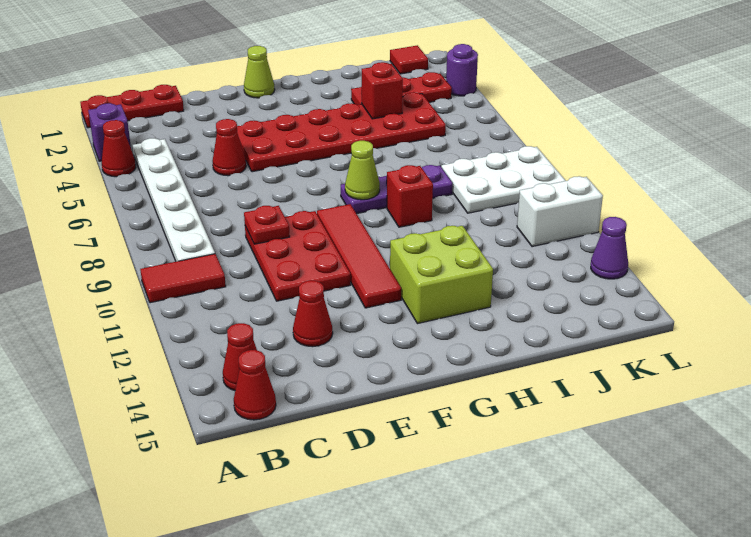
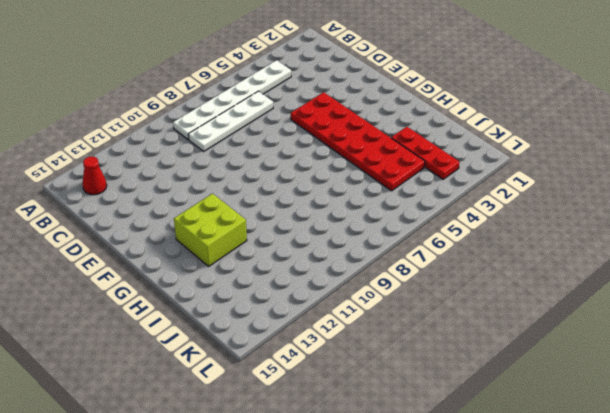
white plate C6:C9 level 1 -> none
none -> red plate A1:C1 level 1
none -> purple brick A3 level 1
none -> red cone A4 level 1

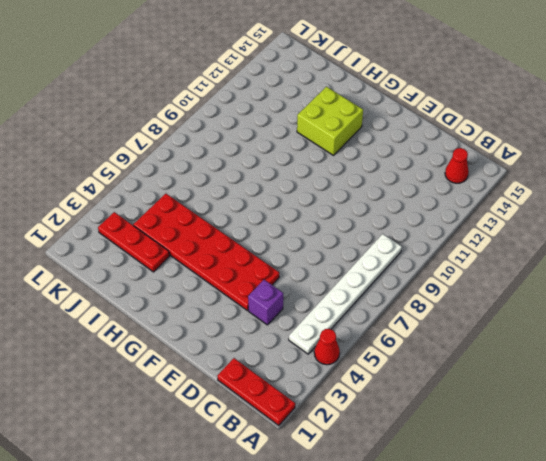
purple brick D4 level 1 -> purple brick A3 level 1
none -> red tile A10:B10 level 1
none -> red cone B15 level 1
none -> red cone D5 level 1

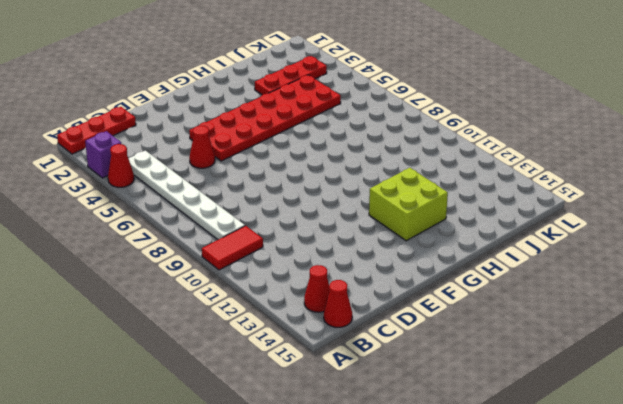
none -> red plate D9:E11 level 1
none -> red cone D13 level 1
none -> lime cone F1 level 1

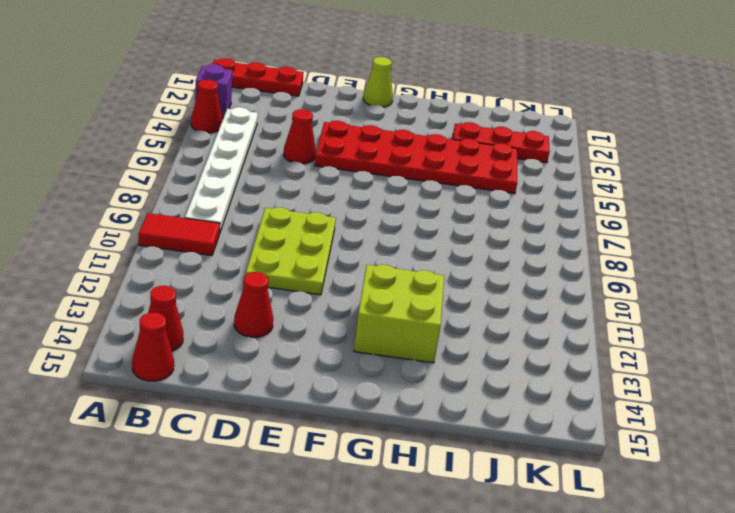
lime plate D9:E11 level 1 -> red plate D9:E11 level 1
none -> red tile F9:F12 level 1
none -> purple plate G8:I8 level 1
none -> red brick H9 level 1

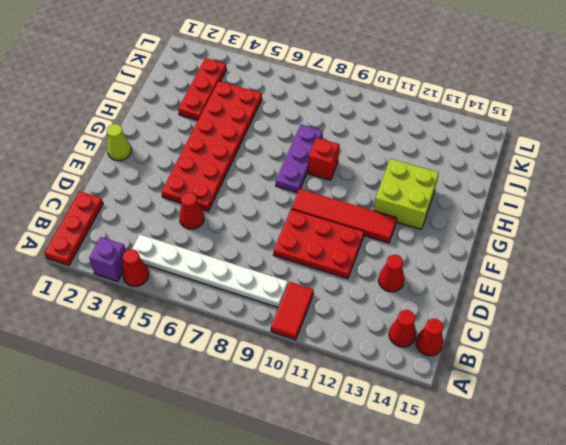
none -> white plate J8:L9 level 1
none -> red tile K1 level 1
none -> white brick K11:L11 level 1

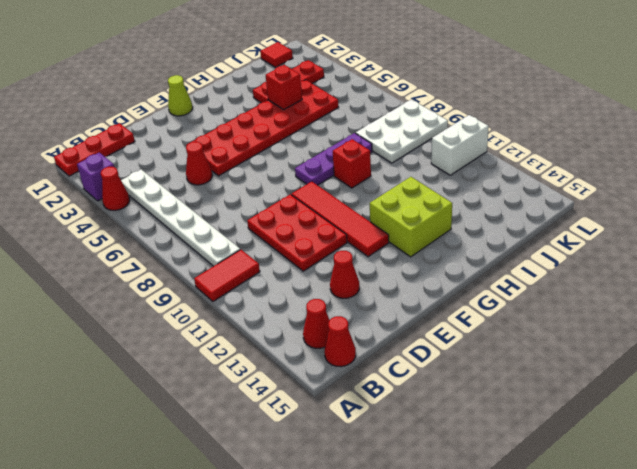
none -> purple round brick L3 level 1
none -> purple cone L13 level 1
none -> red plate D9 level 2

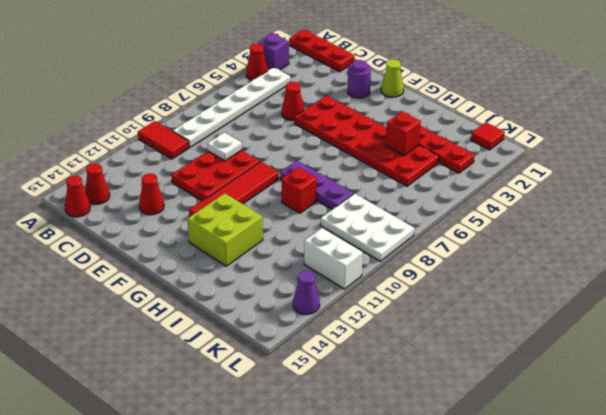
white plate D9 level 2 -> red plate D9 level 2
purple round brick E2 level 1 -> purple round brick L3 level 1
none -> lime cone G8 level 2

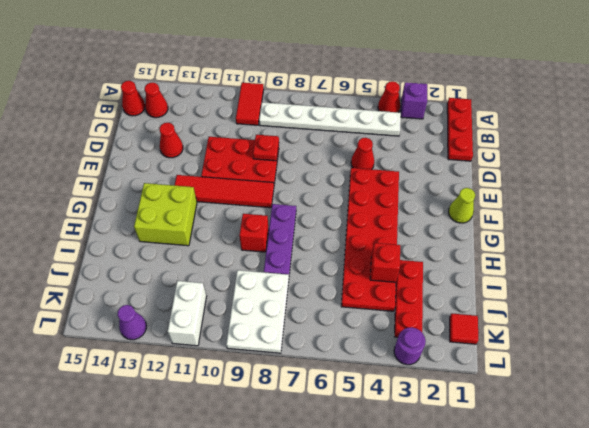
none -> lime cone G8 level 2

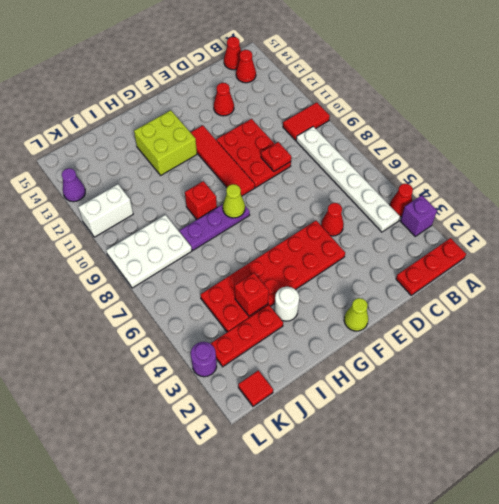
white round brick H3 level 1 -> none

